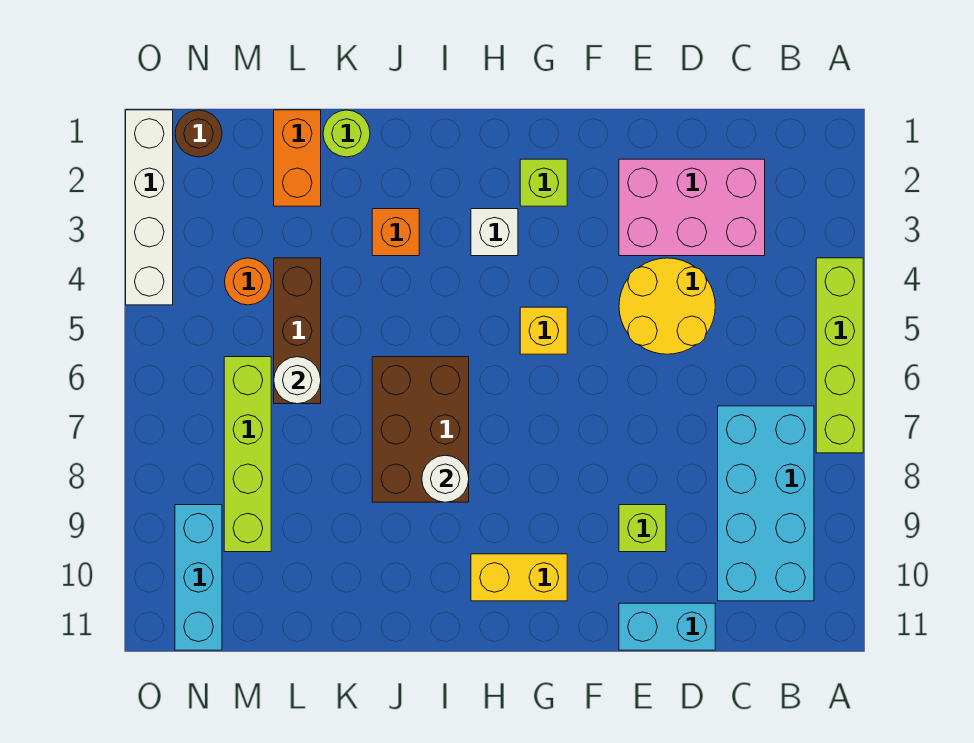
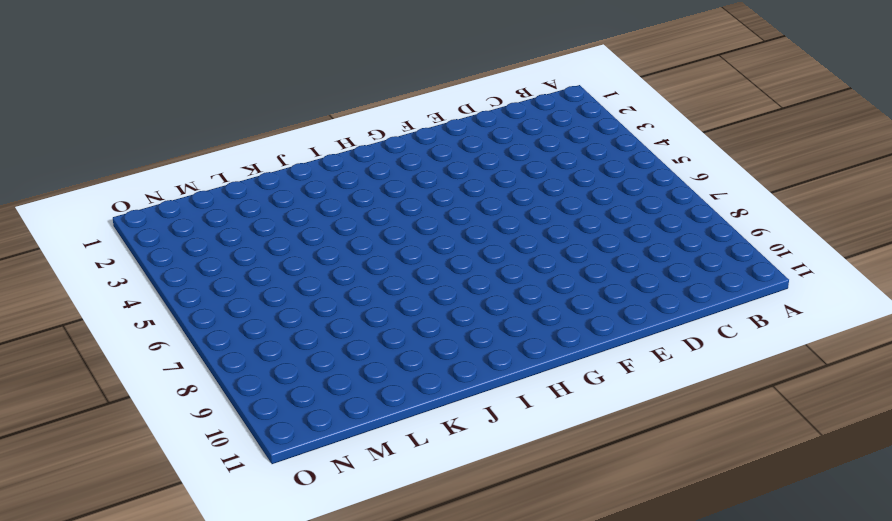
none -> lime brick A4:A7 level 1
none -> cyan brick B7:C10 level 1
none -> pink brick C2:E3 level 1

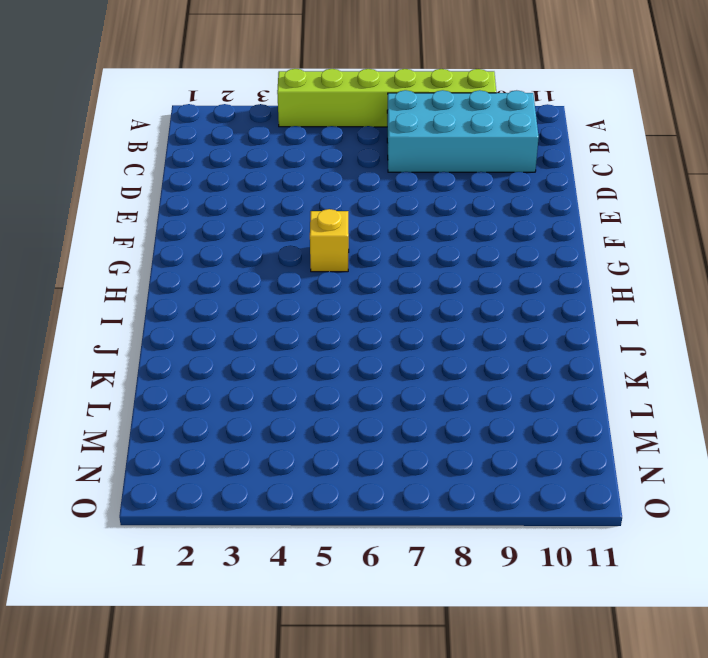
lime brick A4:A9 level 1 -> lime brick A4:A7 level 1
none -> pink brick C2:E3 level 1
none -> yellow round brick D4:E5 level 1
none -> cyan brick D11:E11 level 1

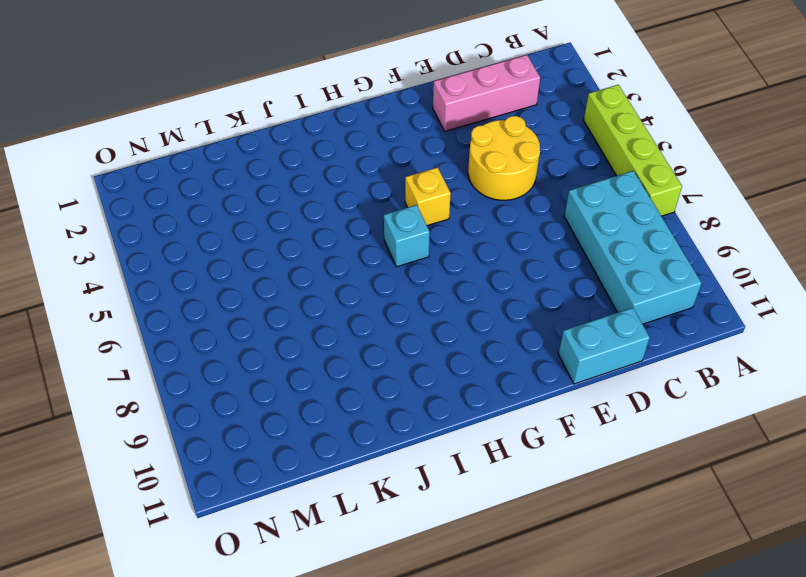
pink brick C2:E2 level 1 -> pink brick C2:E3 level 1
cyan brick H6 level 1 -> none
none -> lime brick E9 level 1
none -> lime brick G2 level 1
none -> yellow brick G10:H10 level 1

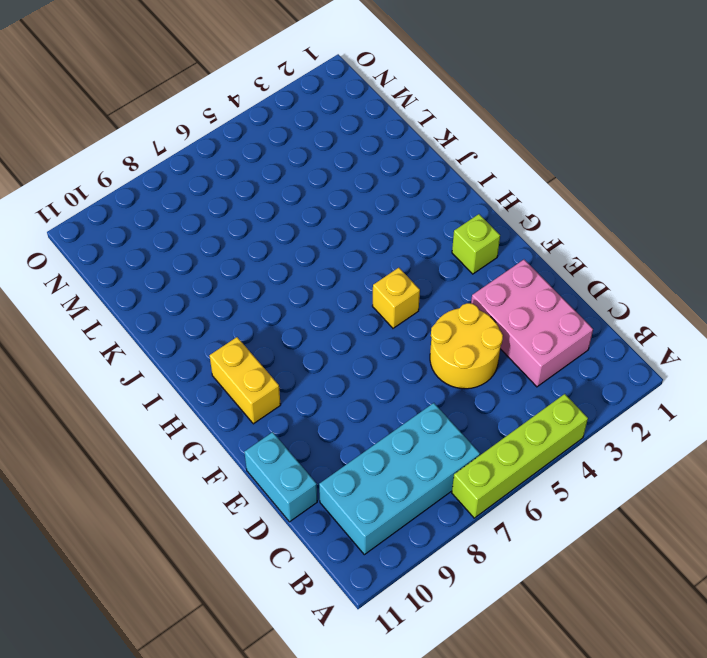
none -> lime brick E9 level 1
none -> white brick H3 level 1
none -> brown brick I6:J8 level 1

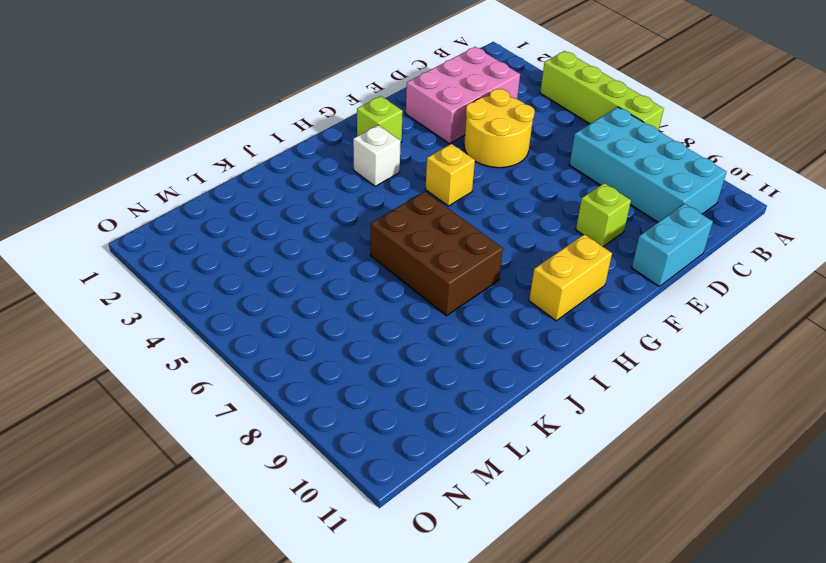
none -> orange brick J3 level 1
none -> lime round brick K1 level 1
none -> orange brick L1:L2 level 1

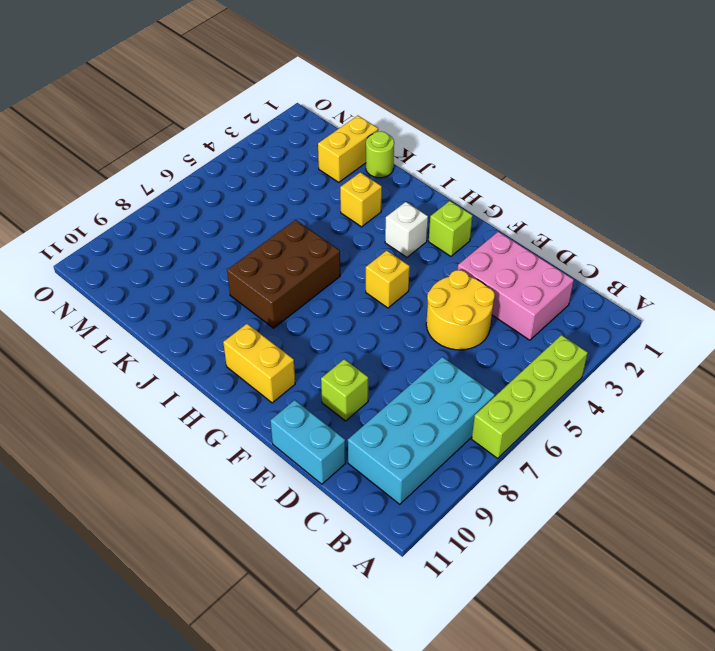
yellow brick J3 level 1 -> orange brick J3 level 1
yellow brick L1:L2 level 1 -> orange brick L1:L2 level 1
none -> brown brick L4:L6 level 1
none -> orange round brick M4 level 1
none -> lime brick M6:M9 level 1

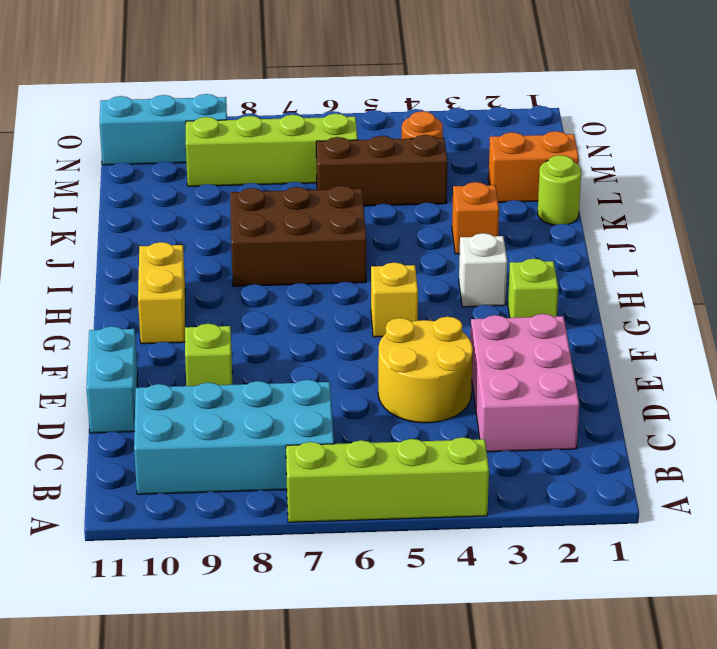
none -> brown round brick N1 level 1
none -> white brick O1:O4 level 1
none -> white round brick I8 level 2

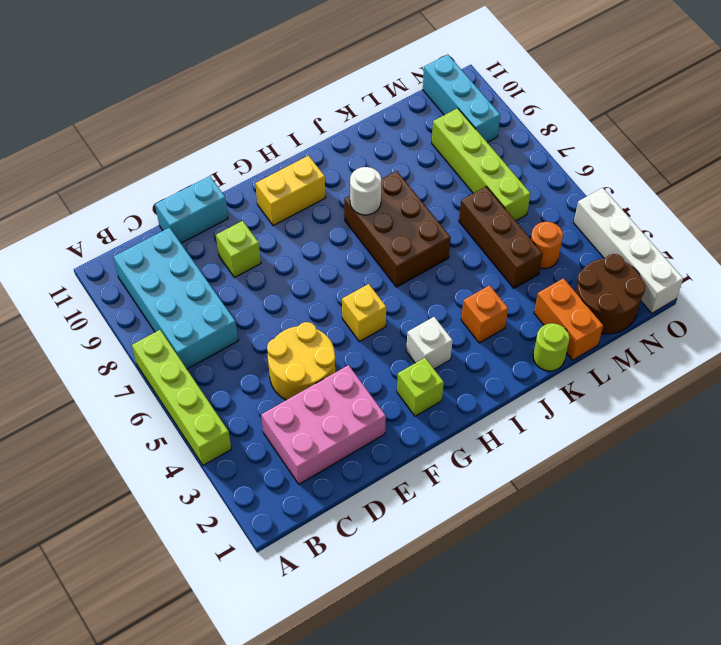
brown round brick M1:N2 level 1 -> brown round brick N1 level 1
none -> white round brick L6 level 2

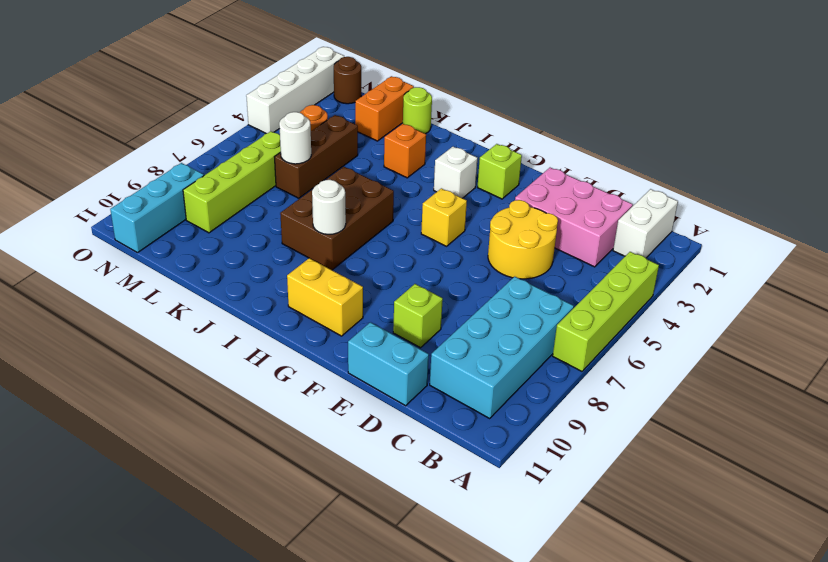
white brick B1:B2 level 1 -> none

